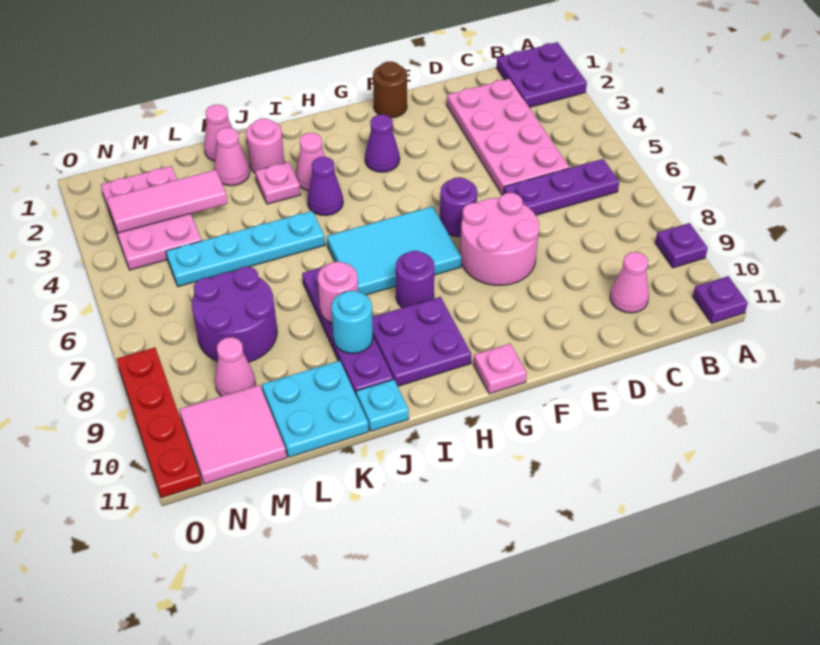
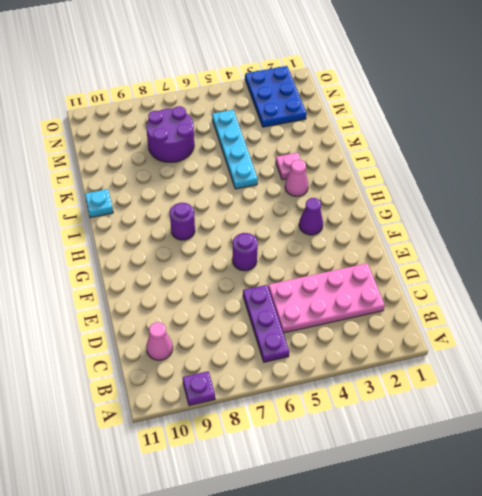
blue plate M2:O3 level 1 -> pink plate M2:N4 level 1
none -> purple plate A1:B2 level 1
none -> purple plate A11 level 1
none -> pink round brick E7:F8 level 1
none -> brown round brick F1 level 1

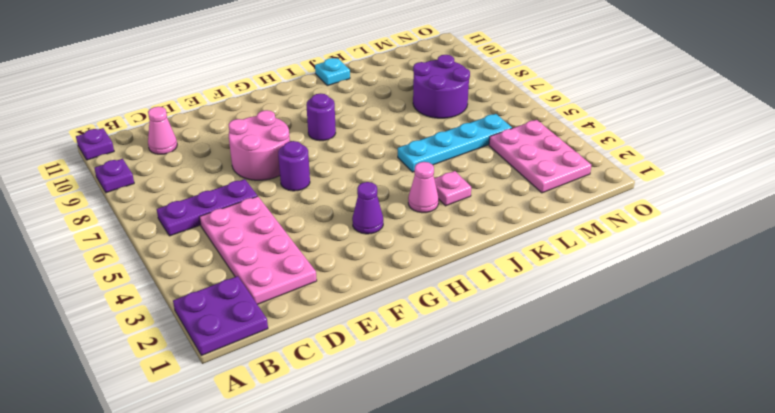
none -> brown round brick F1 level 1
none -> cyan tile G6:I7 level 1
none -> pink plate G11 level 1
none -> purple plate H9:I10 level 1

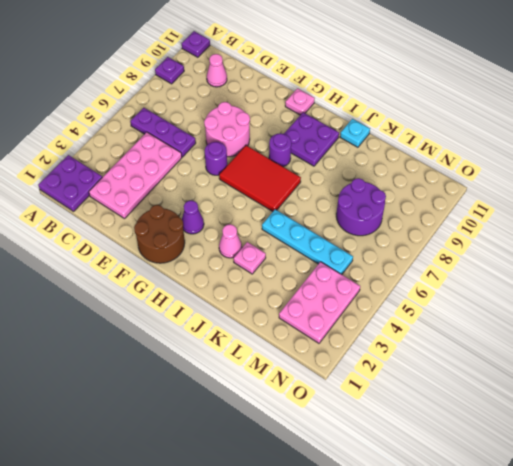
brown round brick F1:G2 level 1 -> brown round brick F1 level 1
red tile G6:I7 level 1 -> cyan tile G6:I7 level 1
none -> purple cone I4 level 1
none -> pink round brick J2 level 1
none -> purple plate J7:J10 level 1
none -> pink cone K1 level 1

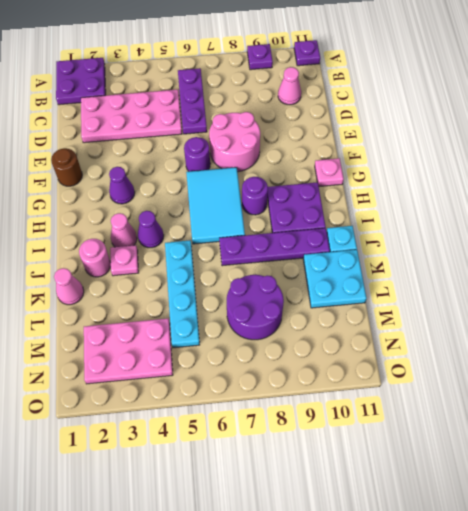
none -> pink cone K2 level 1
none -> pink cone M9 level 1
none -> pink tile M10:N11 level 1
none -> red plate O8:O11 level 1

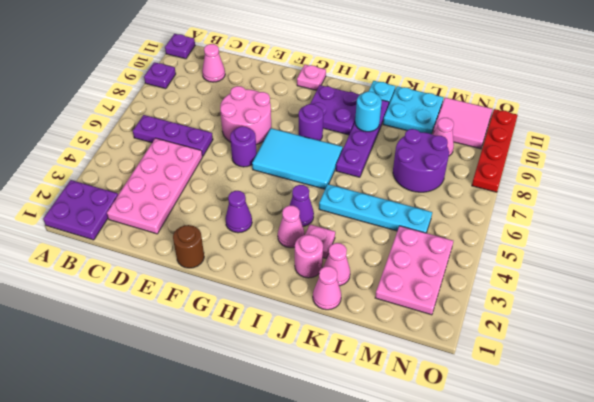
none -> pink round brick J8 level 2
none -> pink tile L3:N3 level 2

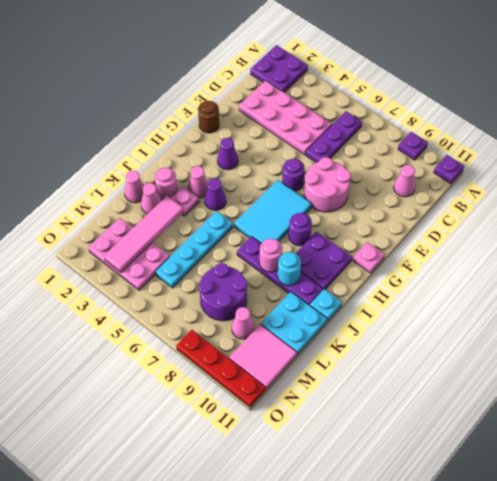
pink tile K3:N3 level 2 -> pink tile L3:N3 level 2

